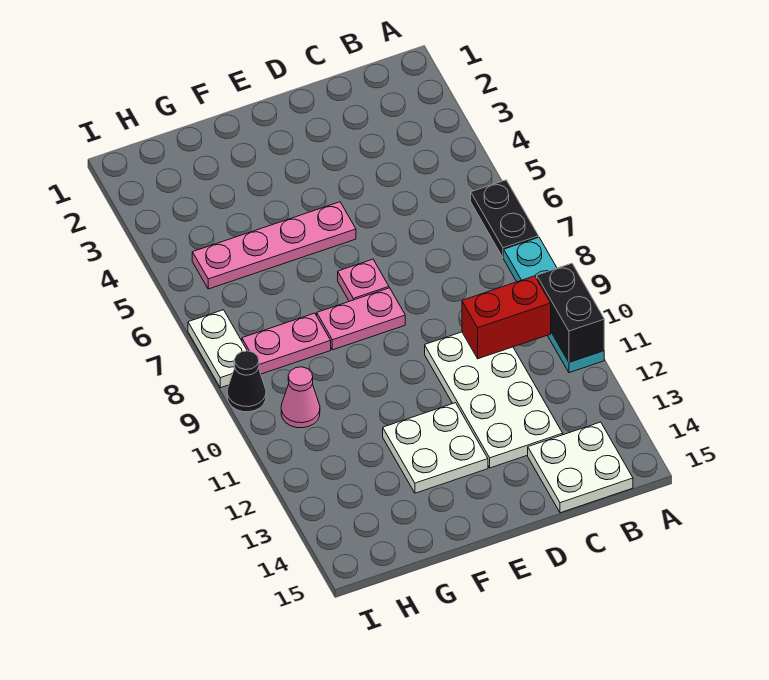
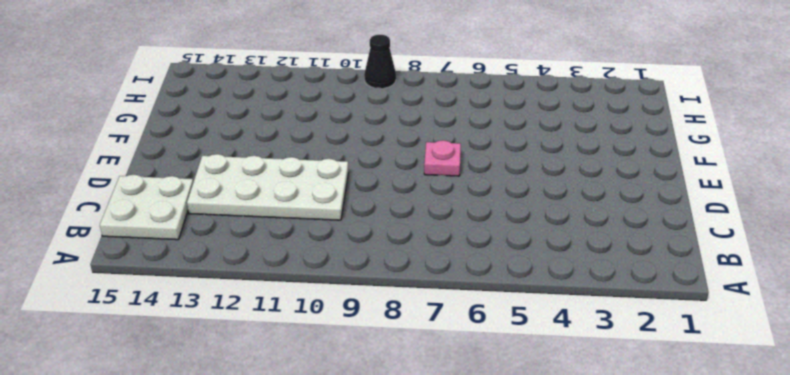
none -> black plate A6:A7 level 1
none -> cyan plate A8:A11 level 1
none -> pink plate E5:H5 level 1

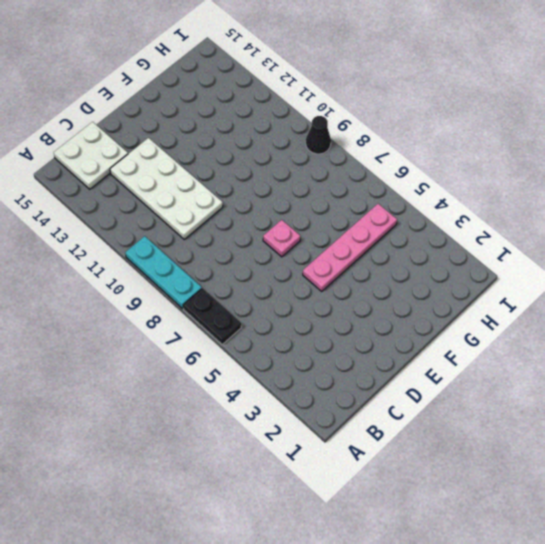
cyan plate A8:A10 level 1 -> cyan plate A8:A11 level 1
none -> pink plate E8:F8 level 1
none -> white plate E12:F13 level 1
none -> pink plate G8:H8 level 1

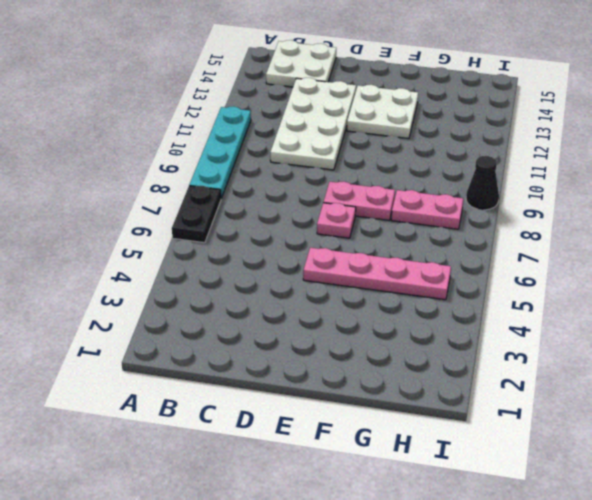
none -> pink cone H10 level 1
none -> white plate I7:I8 level 1
none -> black brick A10:A11 level 2

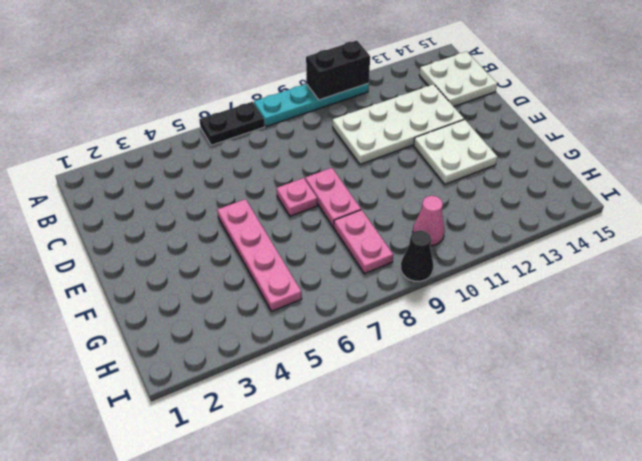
none -> white plate I7:I8 level 1
none -> red brick B10:C10 level 2

